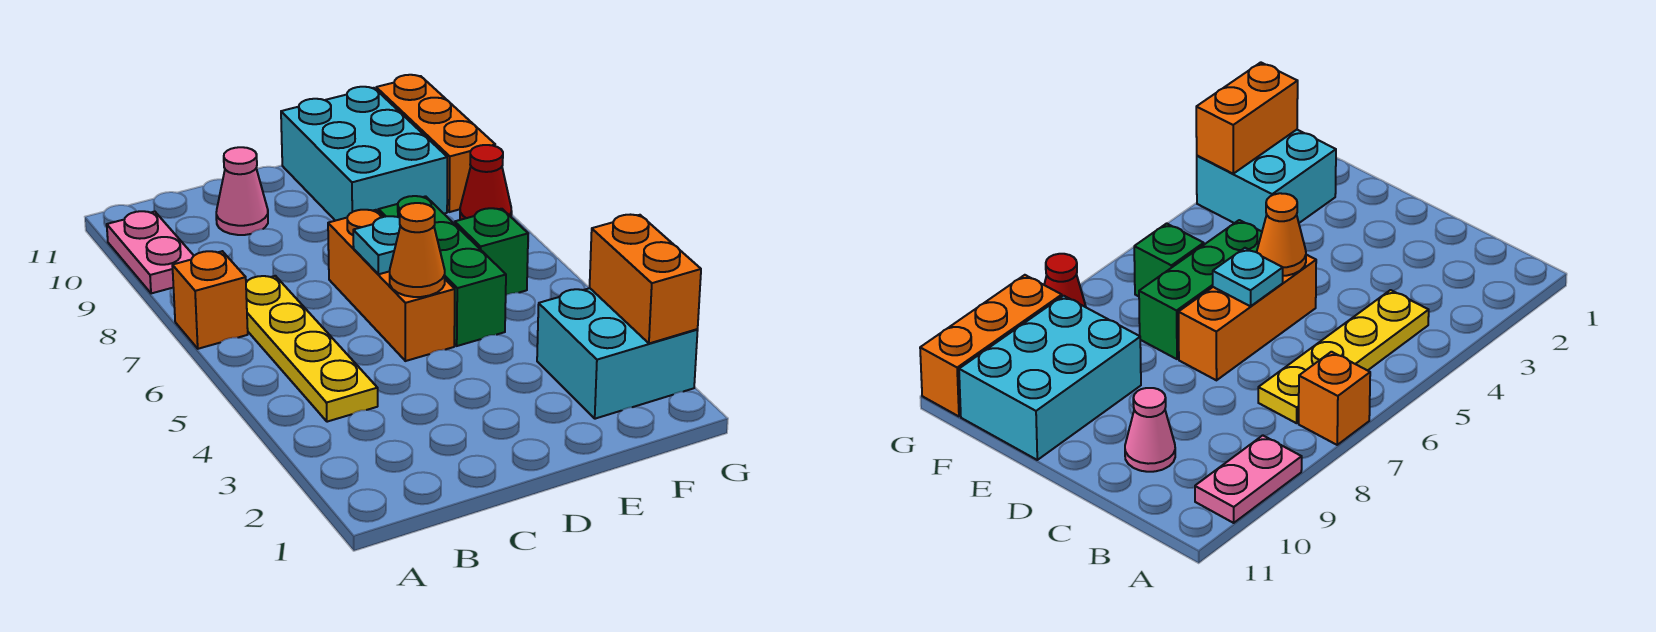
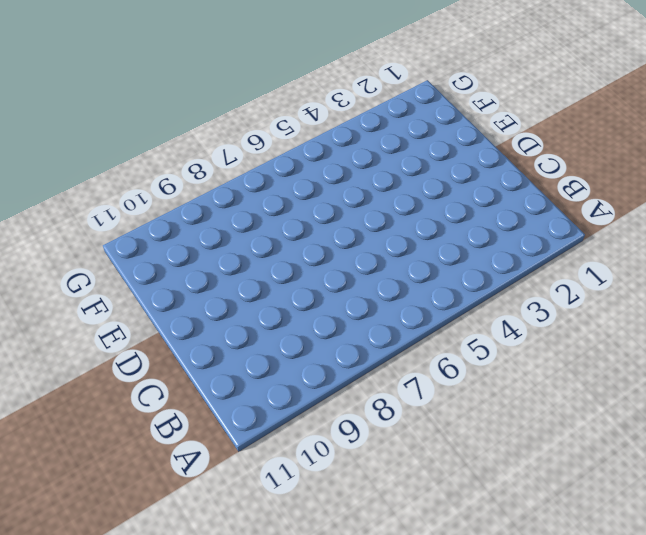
none -> orange brick A7 level 1
none -> pink plate A9:A10 level 1
none -> yellow plate B4:B7 level 1

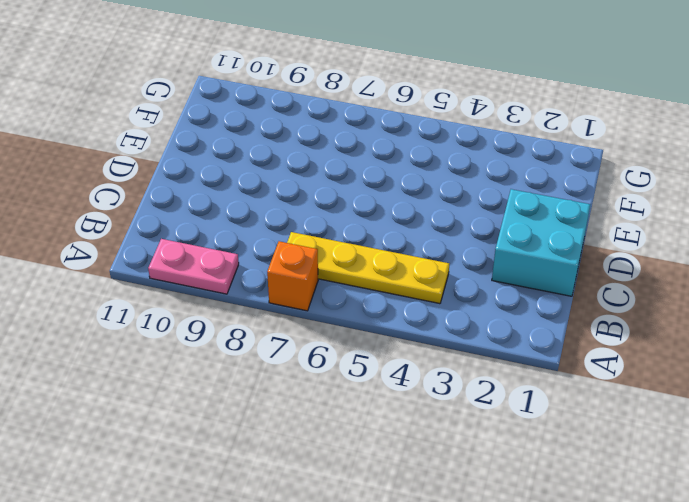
cyan brick C1:D2 level 1 -> cyan brick F2:G3 level 1
none -> pink cone C10 level 1
none -> orange brick D5:D7 level 1
none -> green brick E5:E7 level 1

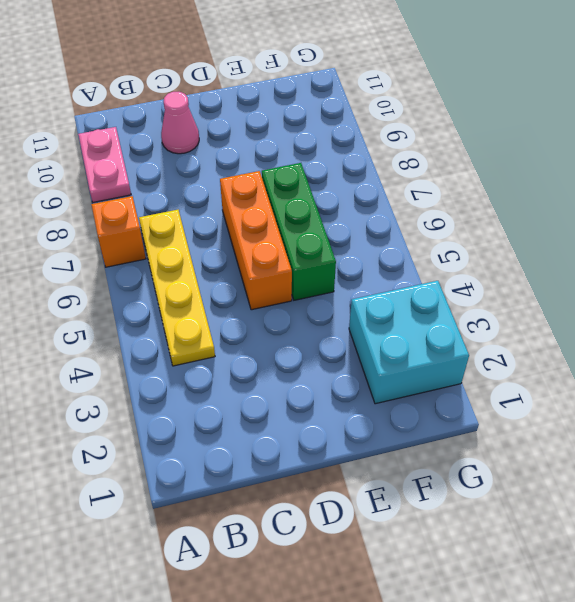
none -> cyan brick E9:F11 level 1
none -> green brick F6 level 1
none -> red cone G8 level 1

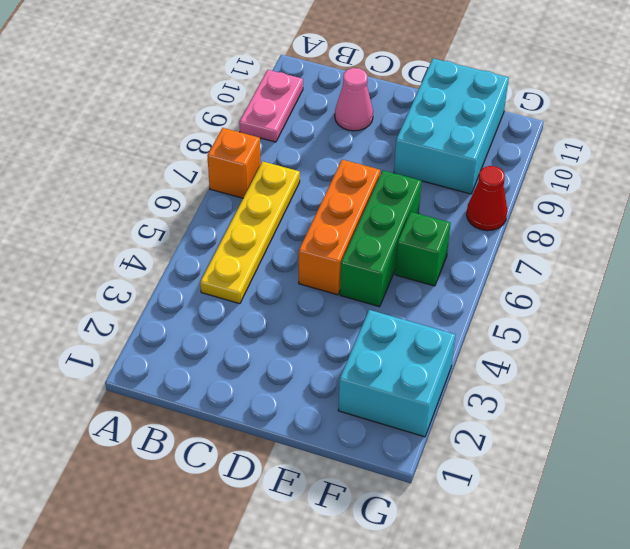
none -> orange brick G9:G11 level 1
none -> orange cone D5 level 2
none -> cyan plate D6 level 2

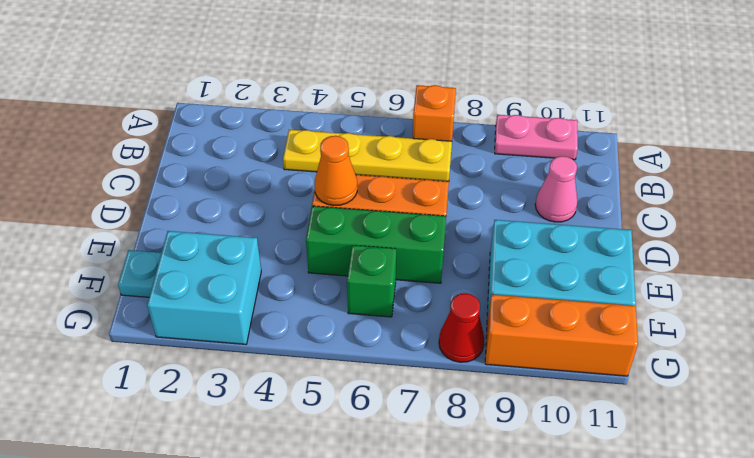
cyan plate F1 level 1 -> cyan plate D6 level 2
none -> orange brick G2:G3 level 2

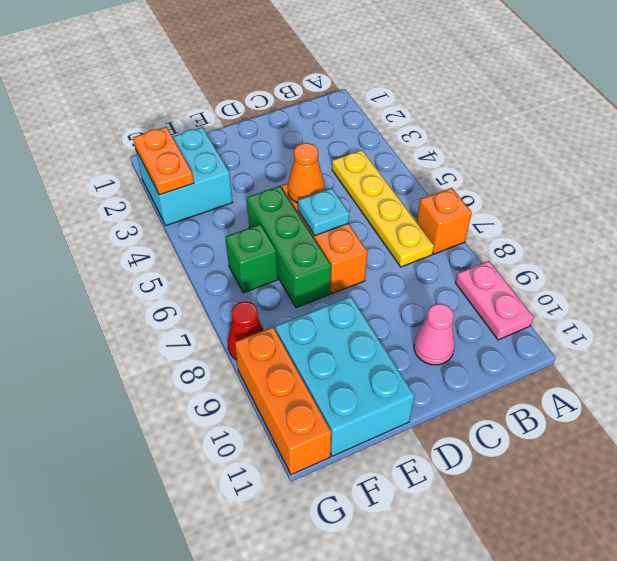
orange plate G2:G3 level 2 -> orange brick G2:G3 level 2

